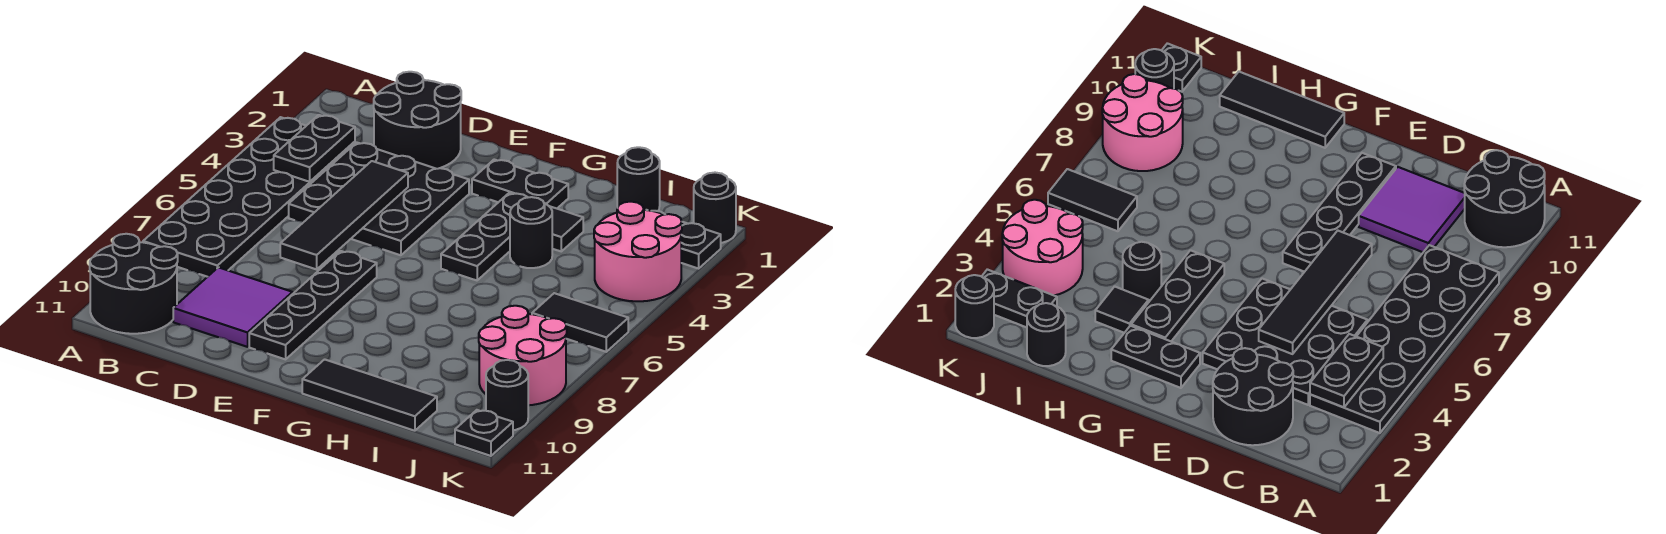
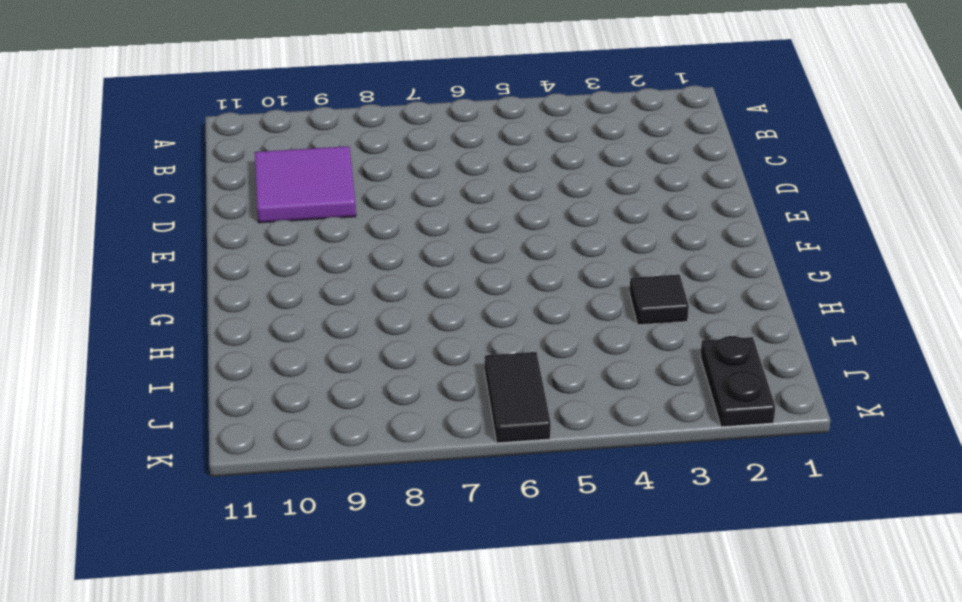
none -> black plate A3:B8 level 1
none -> black round brick A10:B11 level 1
none -> black round brick C1:D2 level 1

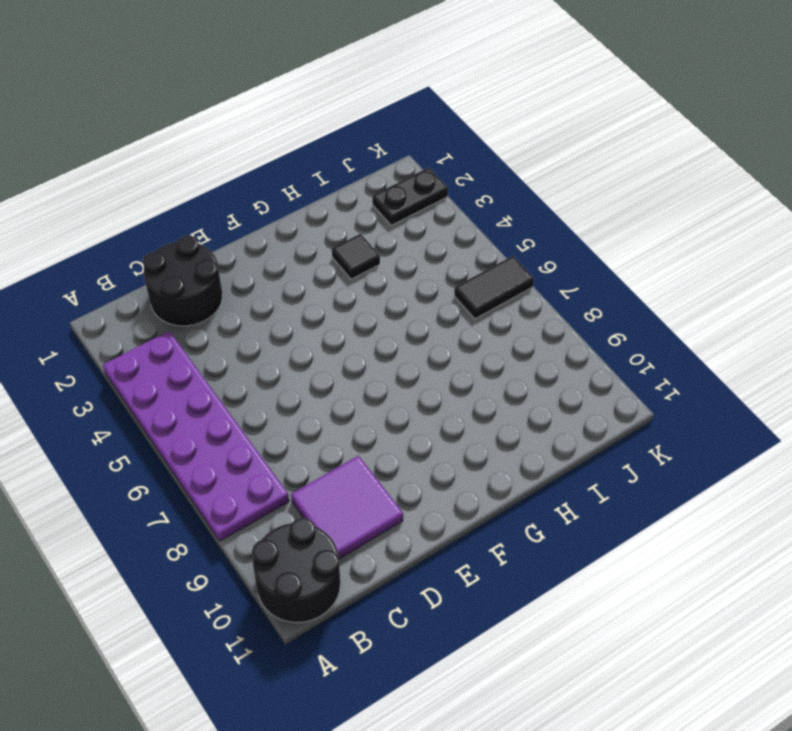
purple plate A3:B8 level 1 -> black plate A3:B8 level 1
none -> black plate C3:E5 level 1
none -> black plate E7:E10 level 1
none -> black plate F2:G2 level 1

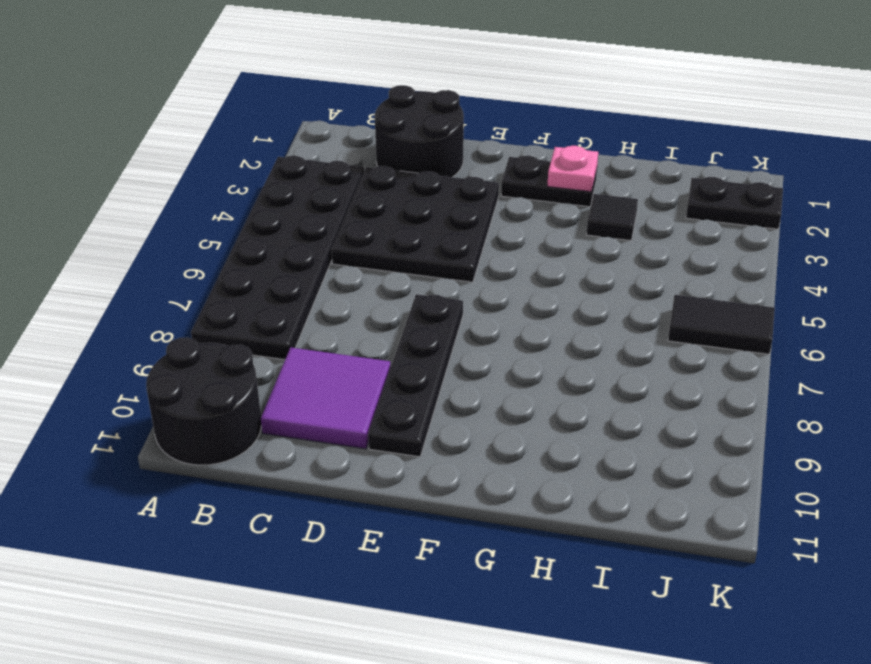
pink plate G2 level 2 -> none
none -> black plate G3:G5 level 1
none -> black tile G11:I11 level 1
none -> black round brick H4 level 1

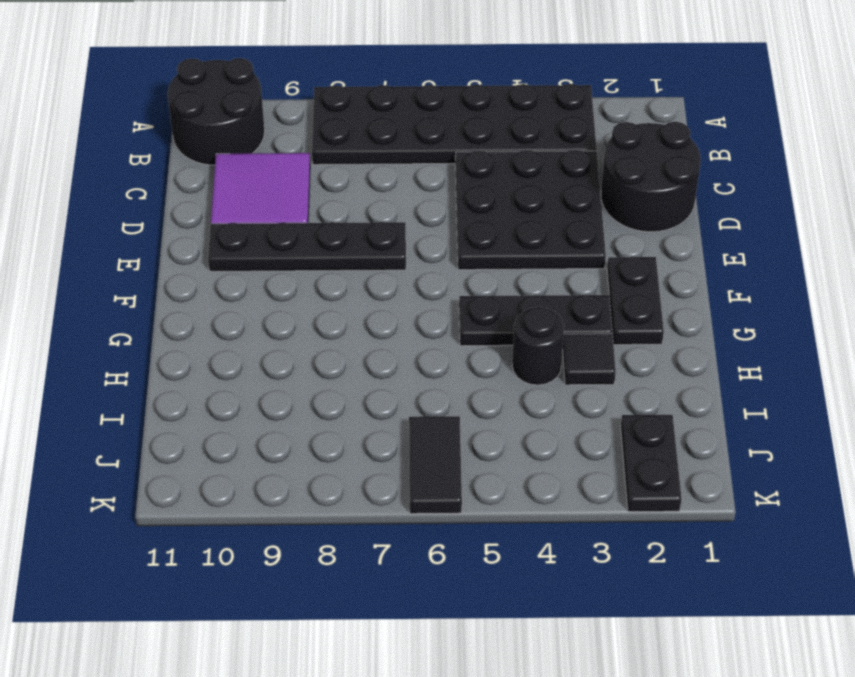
none -> black tile G11:I11 level 1
none -> black round brick I1 level 1
none -> pink round brick J3:K4 level 1

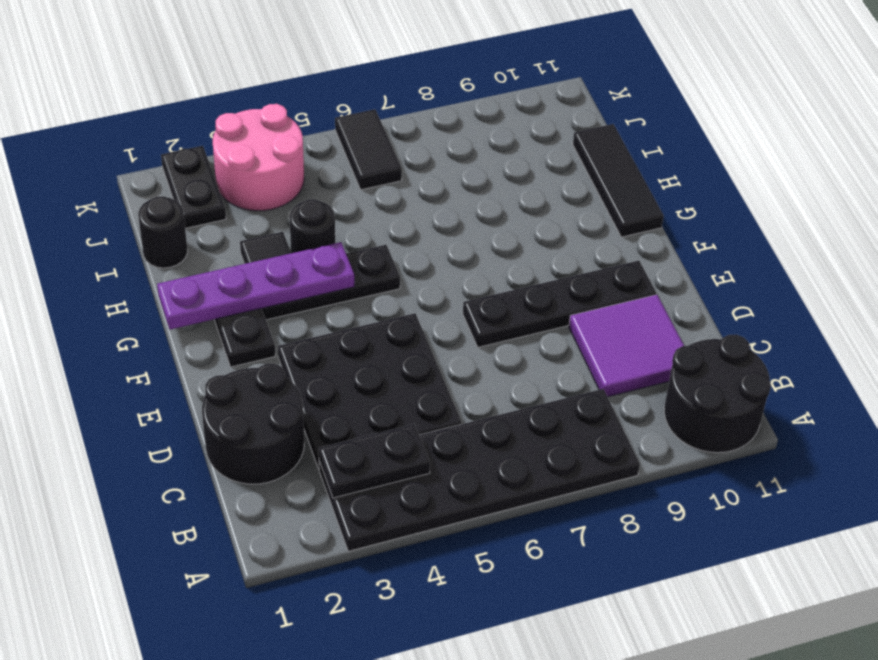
purple plate G1:G4 level 2 -> none
none -> pink round brick J8:K9 level 1
none -> black round brick K1 level 1
none -> black round brick K10 level 1

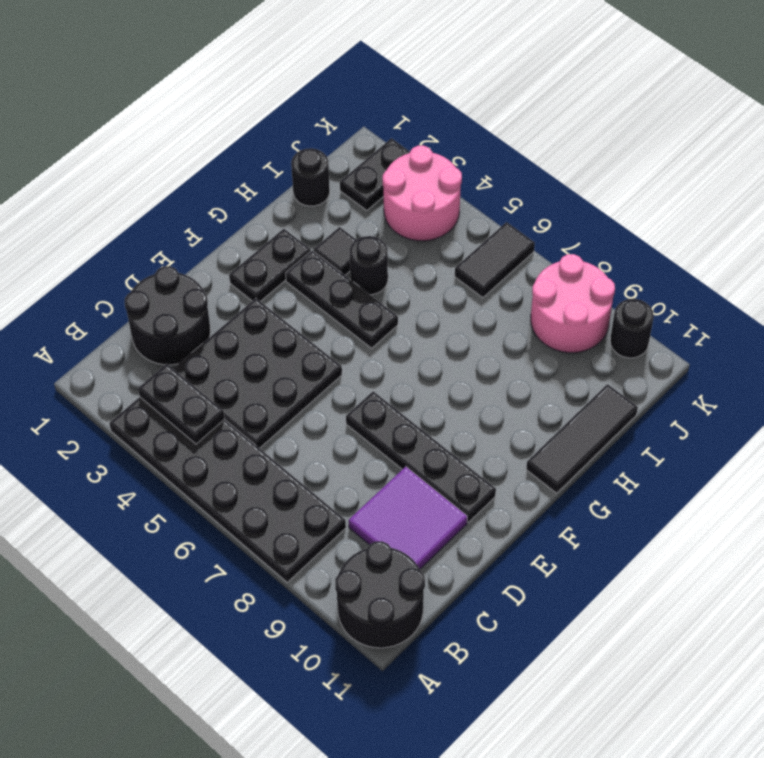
none -> black round brick K1 level 1
none -> black plate K11 level 1
none -> black tile D4:D7 level 2

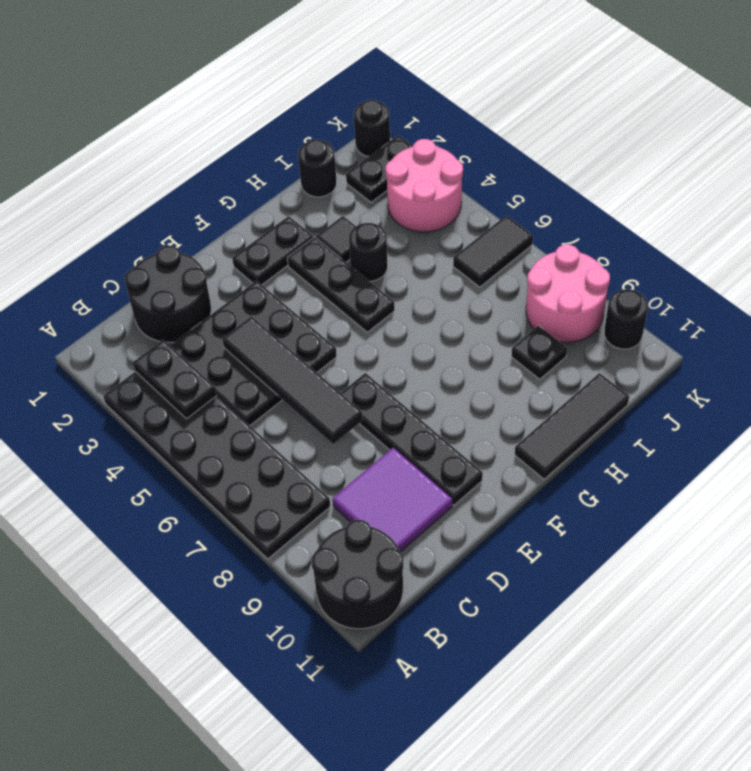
black plate I9 level 1 -> black plate K11 level 1

